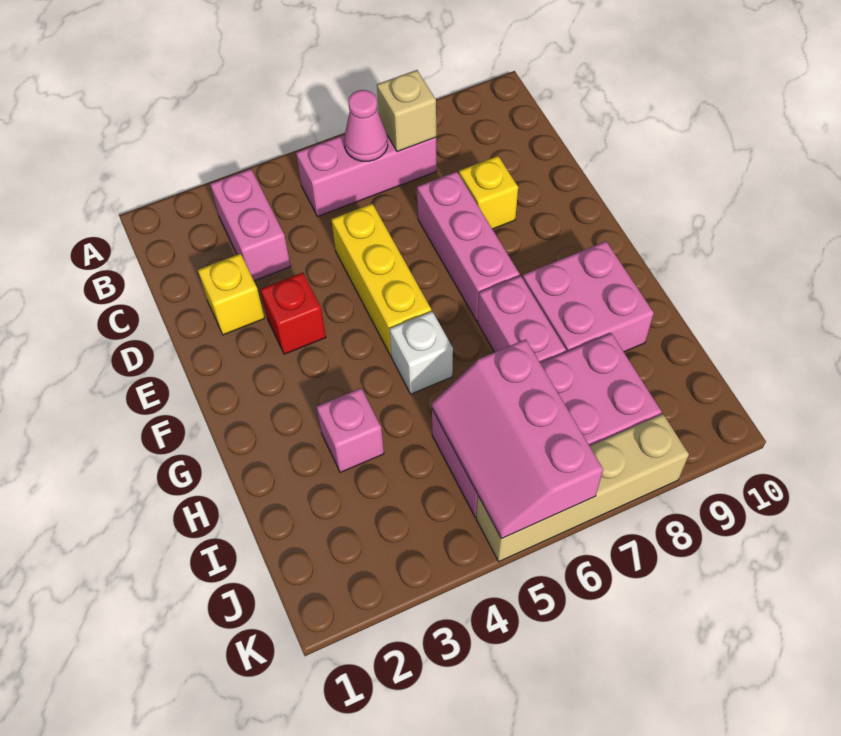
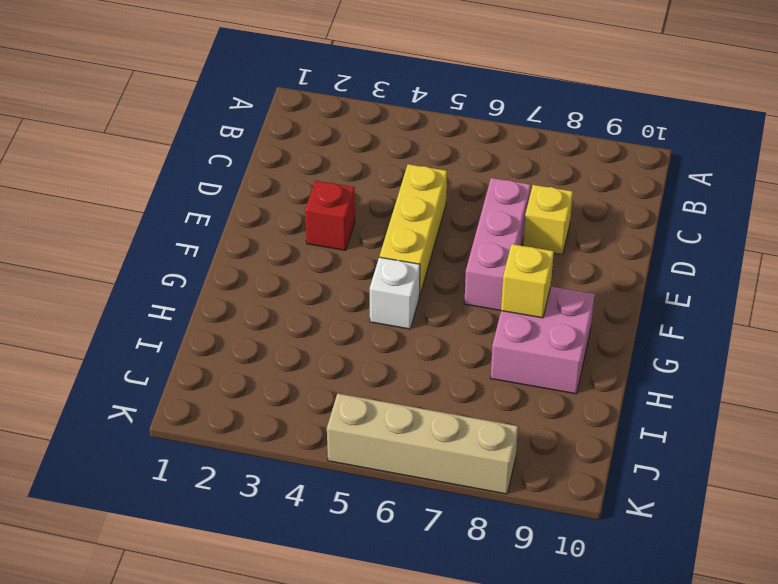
yellow brick G8 level 2 -> yellow brick D2 level 1
none -> pink brick B3:C3 level 1
none -> pink brick B5:B7 level 1
none -> pink brick G7:H7 level 1

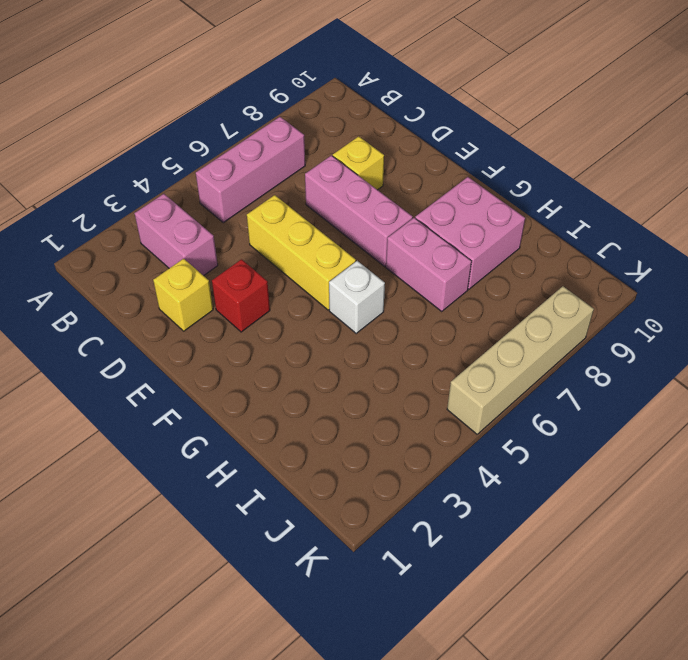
none -> pink brick H3 level 1
none -> pink brick I5:J8 level 1
none -> pink cone B6 level 2

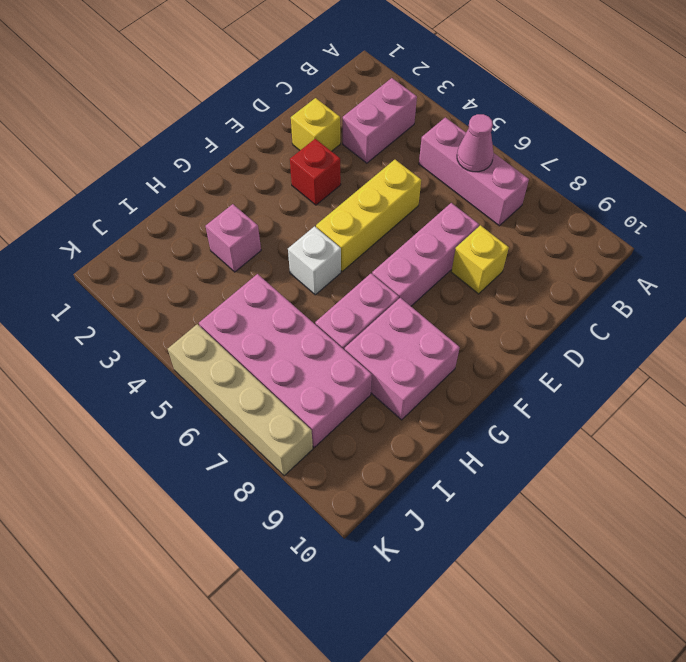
none -> tan brick B7 level 2
none -> pink slope I5:K6 level 2 top 6

